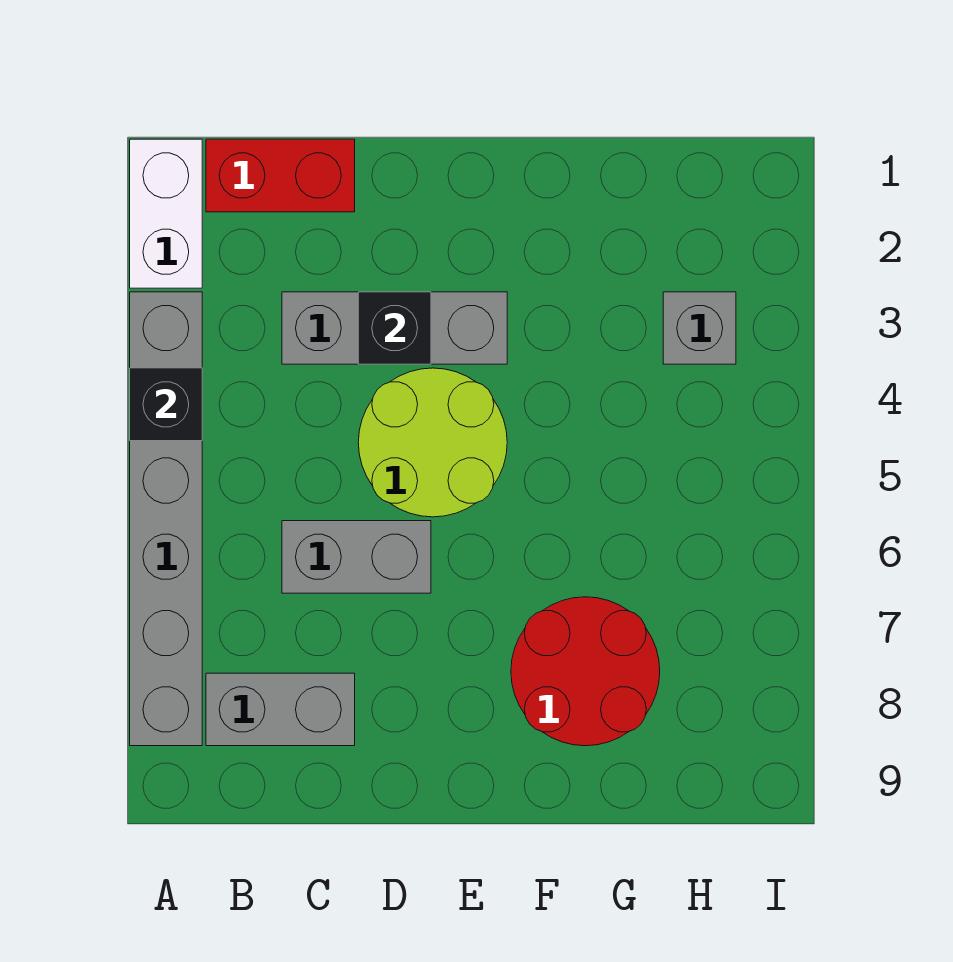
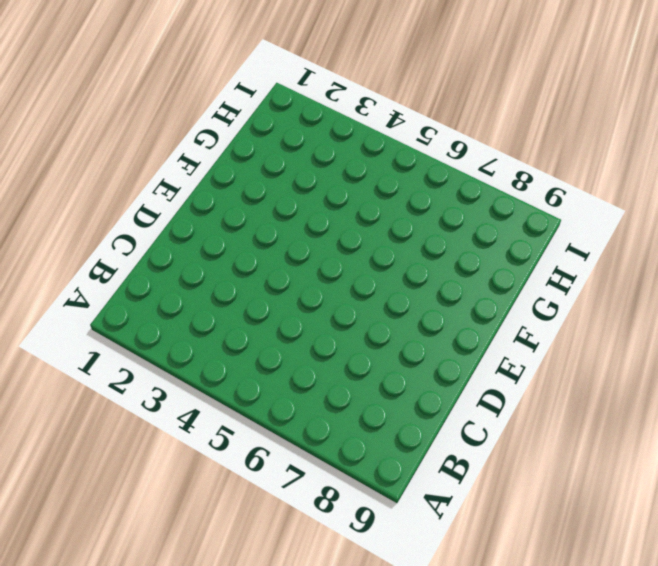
none -> white brick A1:A2 level 1
none -> grey brick A3:A8 level 1

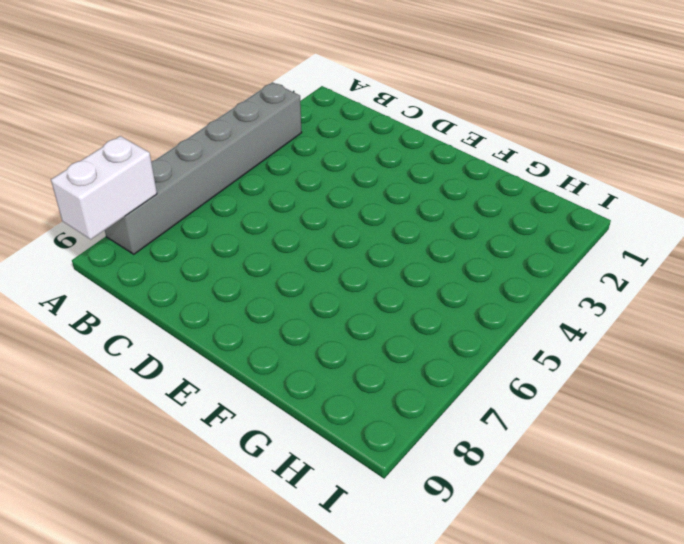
white brick A8:A9 level 2 -> white brick A1:A2 level 1
none -> red brick B1:C1 level 1
none -> grey brick B8:C8 level 1

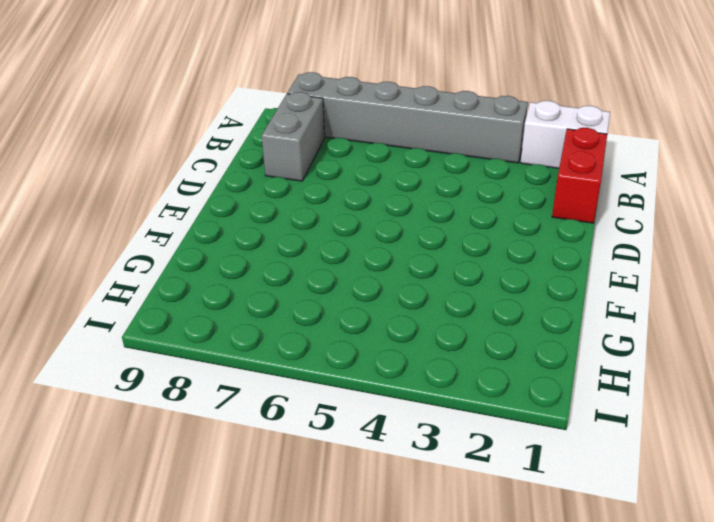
none -> grey brick C3:E3 level 1
none -> grey brick C6:D6 level 1

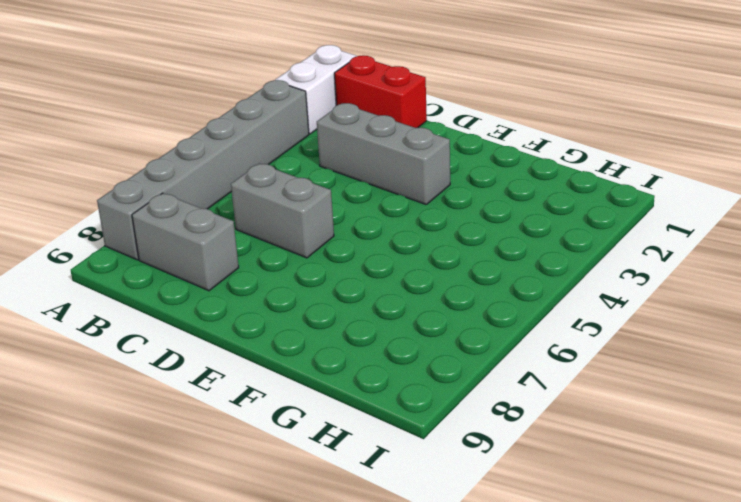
none -> lime round brick D4:E5 level 1
none -> red round brick F7:G8 level 1

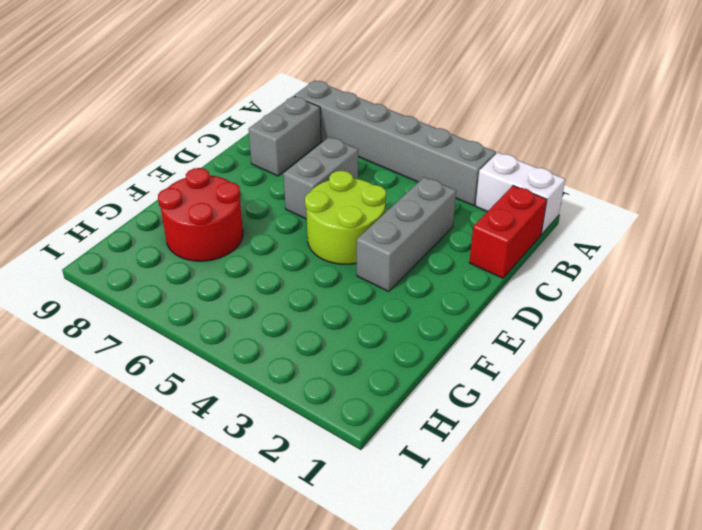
none -> grey brick H3 level 1
none -> black brick A4 level 2

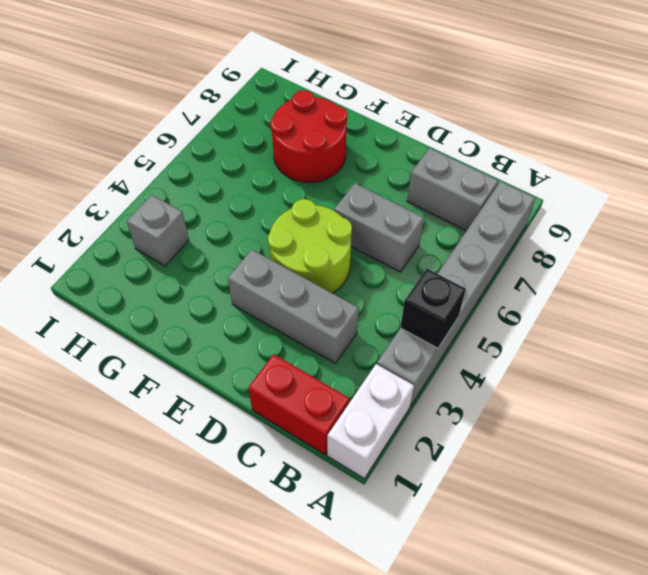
none -> black brick D3 level 2

